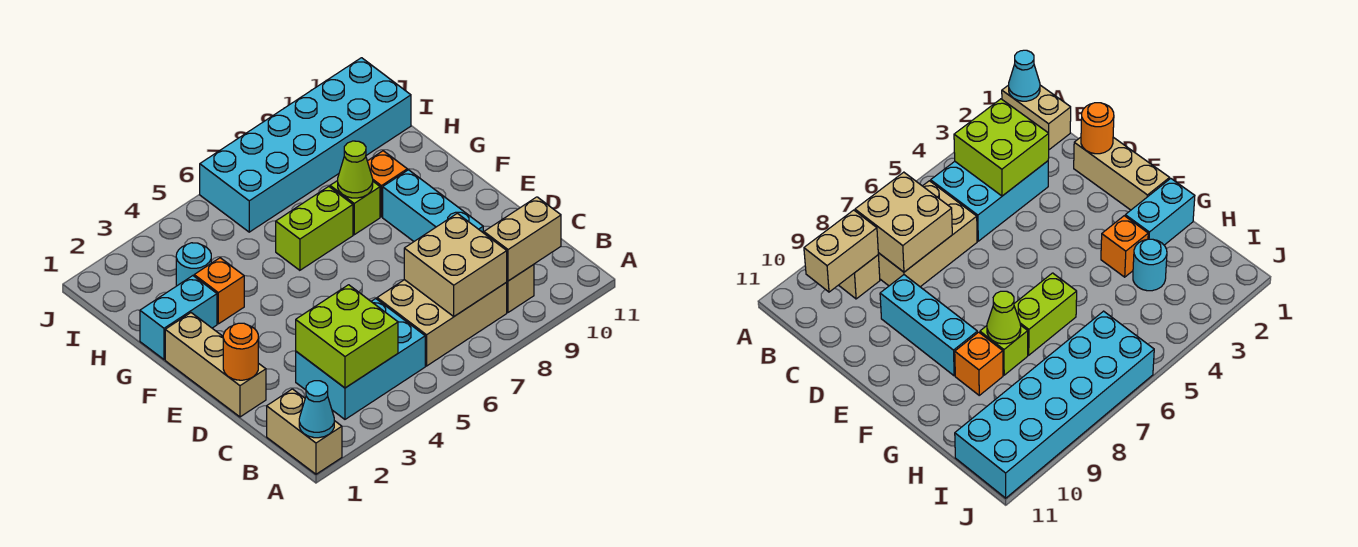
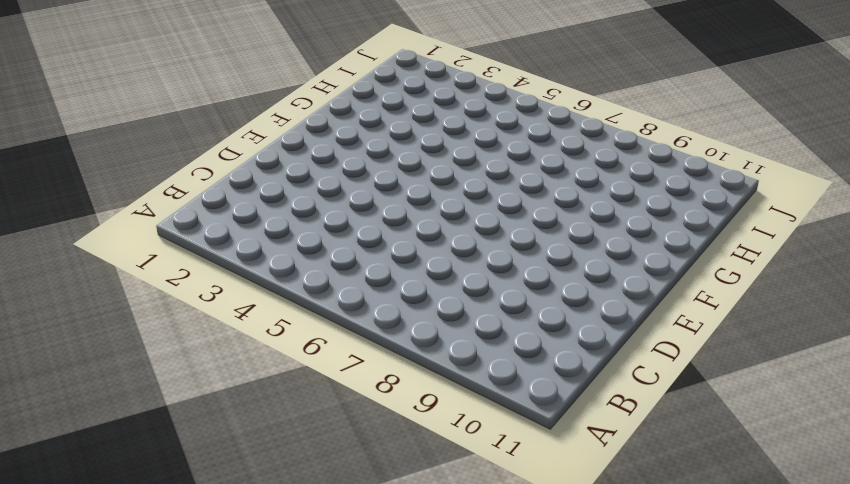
none -> tan brick A1:B1 level 1
none -> cyan brick B3:C5 level 1
none -> tan brick B6:C8 level 1

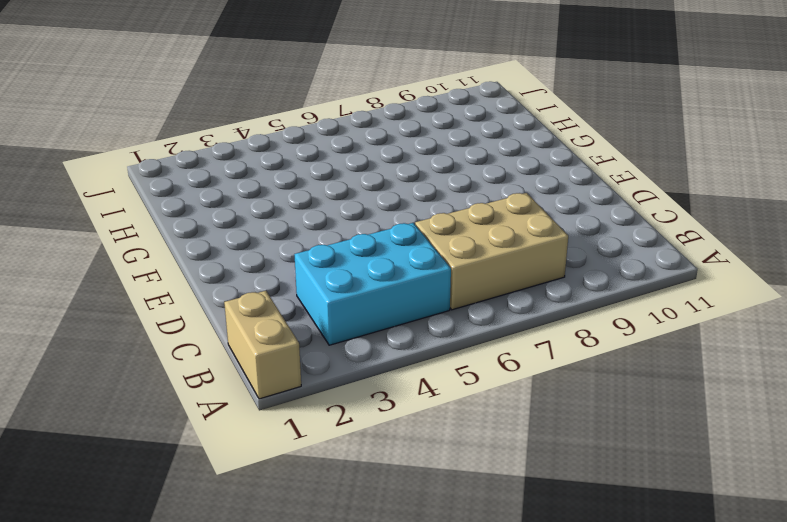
none -> tan brick B9 level 1
none -> tan brick D1:F1 level 1
none -> cyan brick D9:F9 level 1

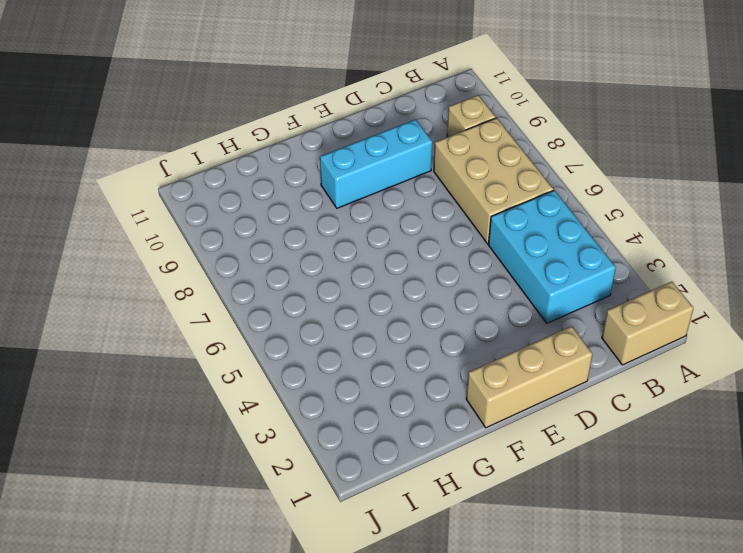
none -> cyan brick G1:G2 level 1
none -> orange brick G3 level 1
none -> lime brick G6:G7 level 1

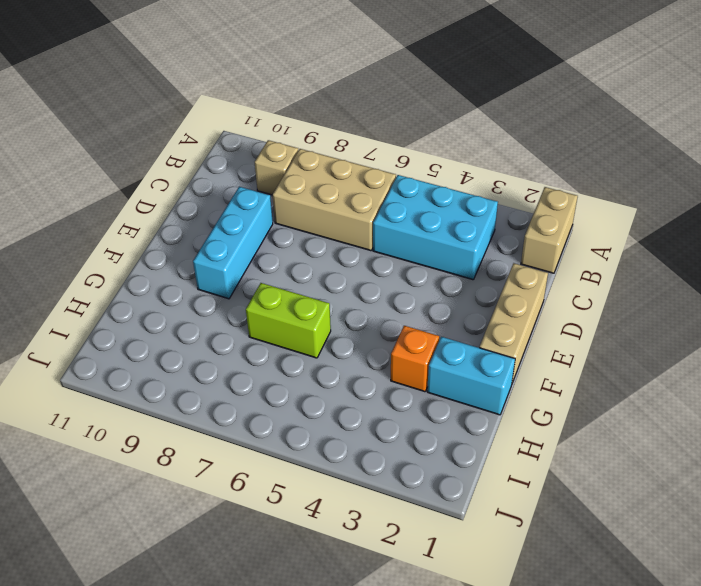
none -> lime brick G8 level 1
none -> orange brick G9 level 1
none -> cyan round brick H3 level 1

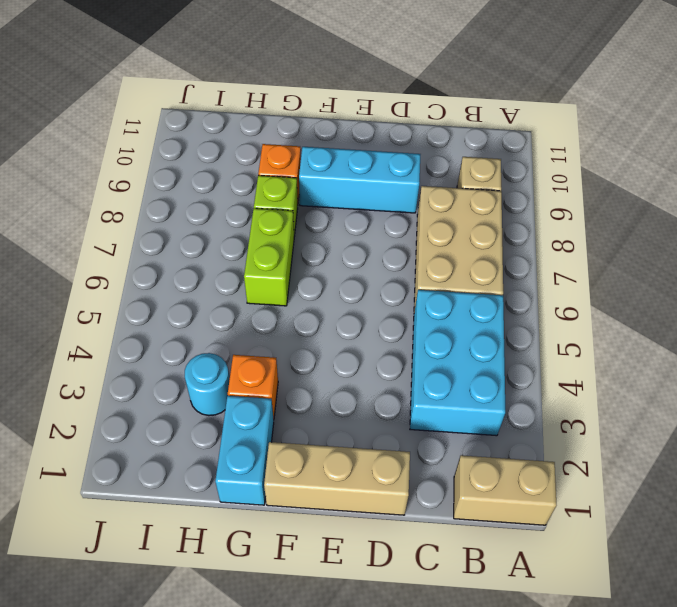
none -> cyan brick I6:J11 level 1
none -> cyan cone A1 level 2
none -> lime brick B3:C4 level 2

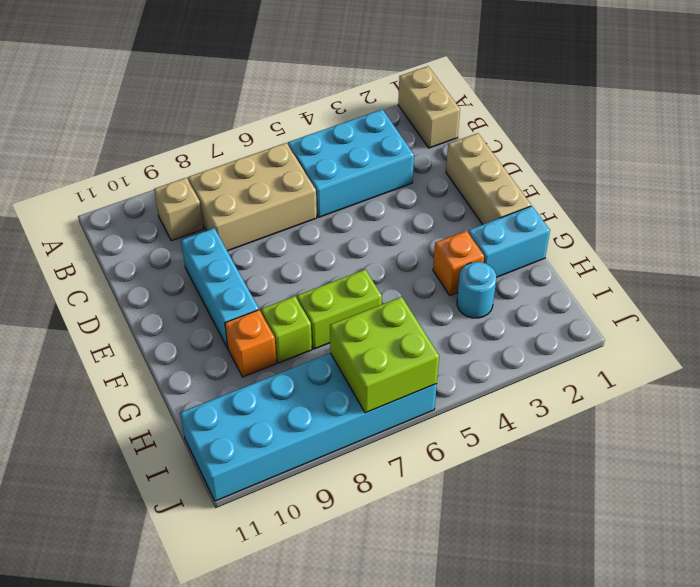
lime brick I6:J7 level 2 -> lime brick B3:C4 level 2
none -> cyan cone A1 level 2
none -> tan brick B7:C8 level 2
none -> tan brick B9:B10 level 2

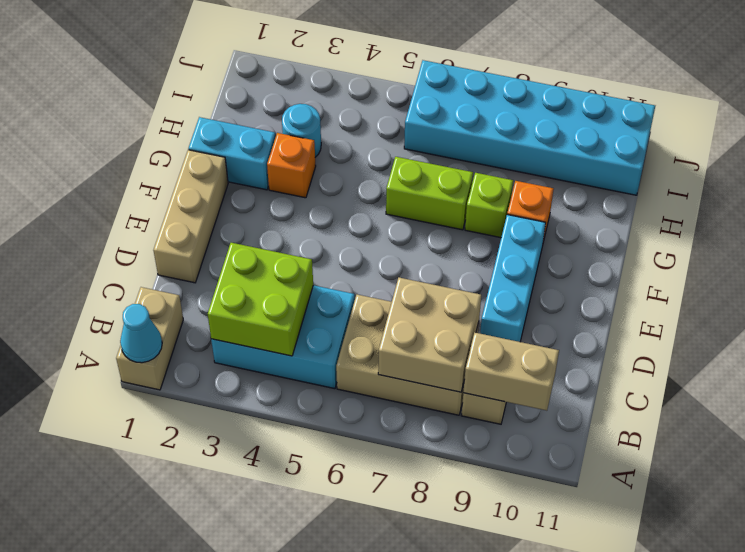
none -> orange round brick D1 level 2
none -> lime cone G8 level 2

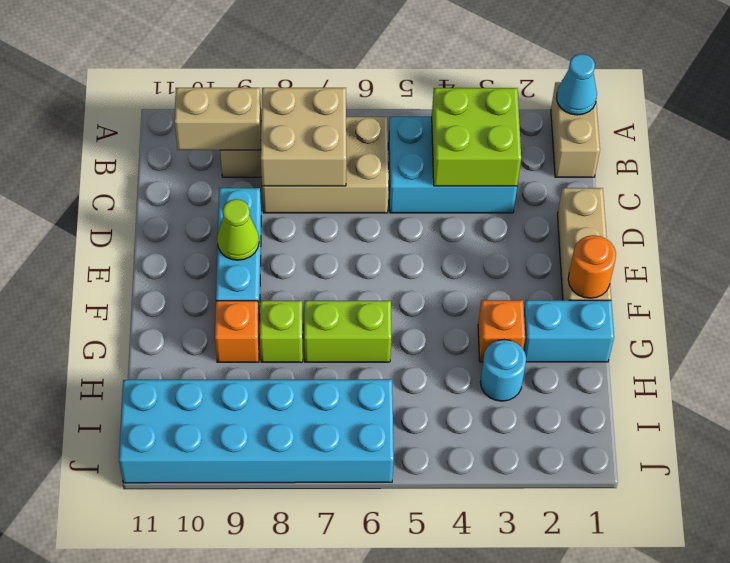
lime cone E9 level 2 -> lime cone G8 level 2
orange round brick F1 level 2 -> orange round brick D1 level 2

